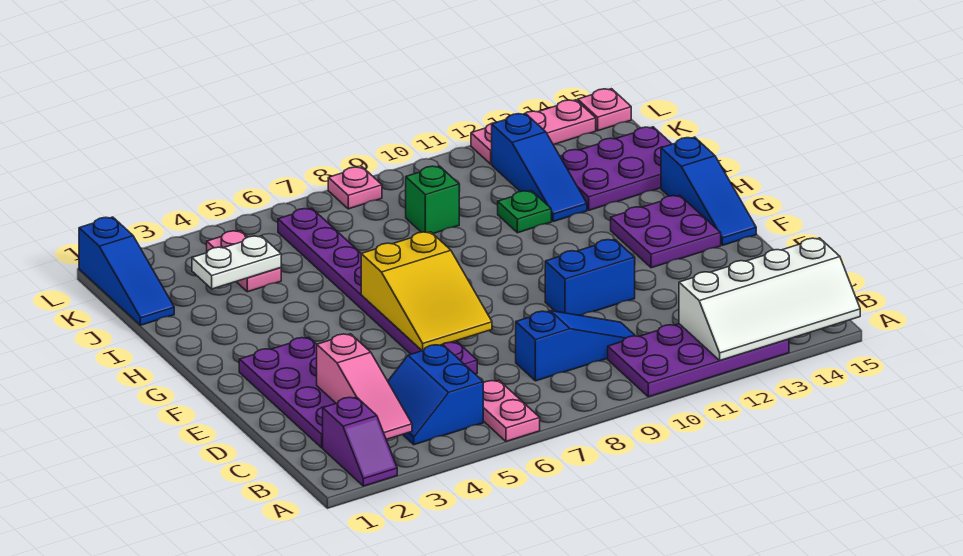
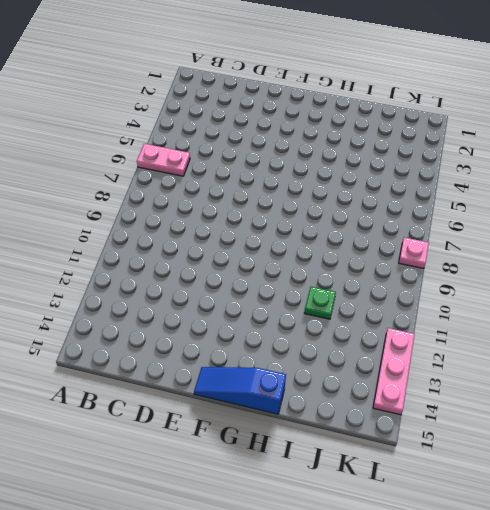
none -> purple slope A2:B2 level 1 top B
none -> purple plate A10:B13 level 1
none -> blue slope B4:C5 level 1 top 5

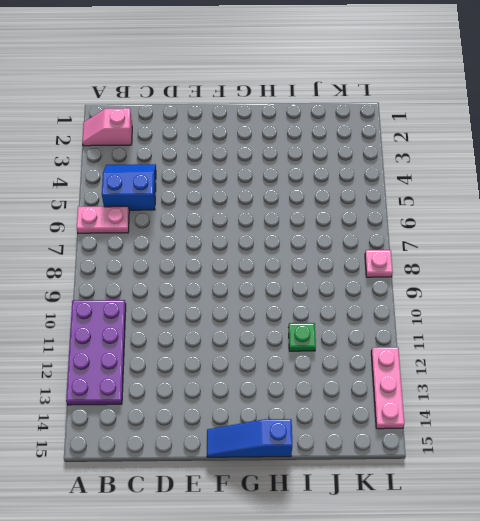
pink slope A2:B2 level 1 top B -> purple slope A2:B2 level 1 top B
none -> purple plate C2:F3 level 1
none -> blue slope C8:C10 level 1 top 8
none -> purple plate D6:K6 level 1

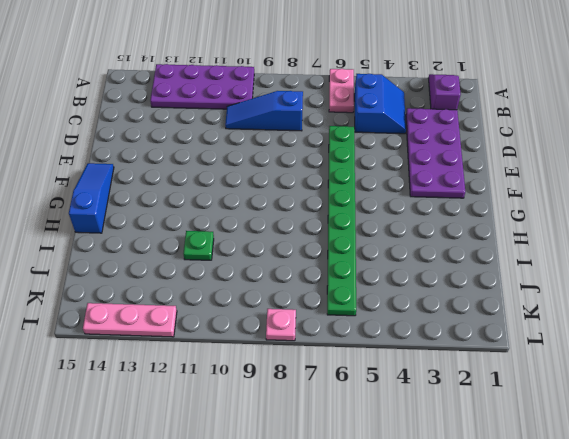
green plate D6:K6 level 1 -> purple plate D6:K6 level 1
none -> blue brick E10:E11 level 1
none -> purple plate F13:G14 level 1
none -> blue slope I12:K12 level 1 top K

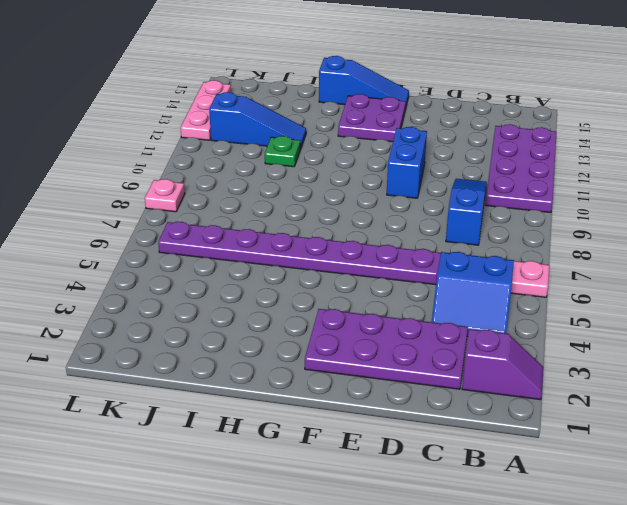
none -> purple plate I13:J15 level 1
none -> blue slope J1:L1 level 1 top L
none -> pink plate J4:K4 level 1

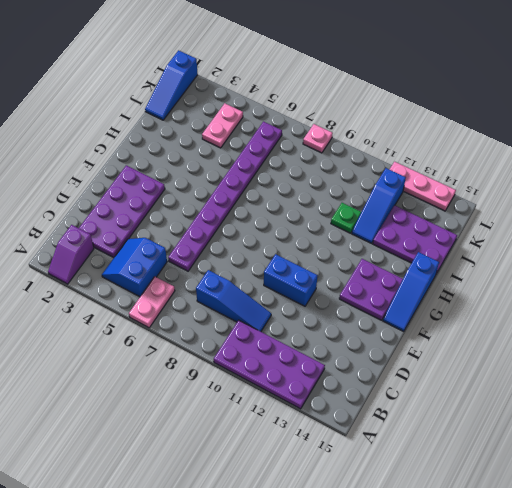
none -> green brick J9 level 1
none -> pink plate L15 level 1
none -> white slope A12:B15 level 2 top B

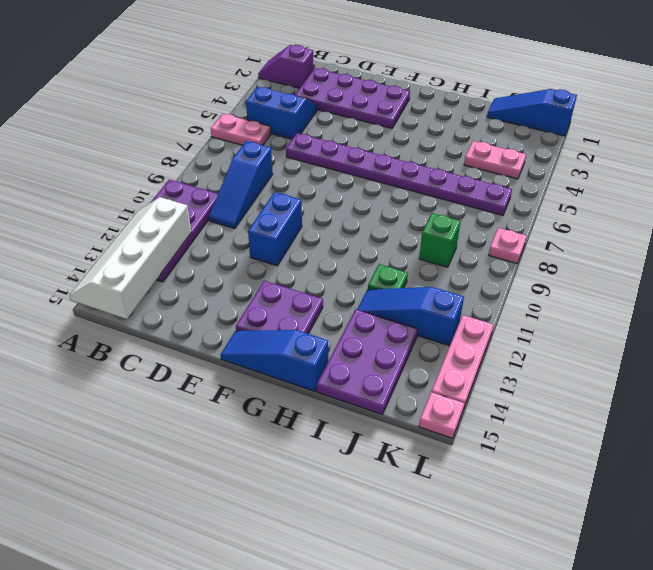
none -> pink slope B3:D3 level 2 top D
none -> yellow slope E6:G7 level 2 top G
none -> white plate J3:J4 level 2

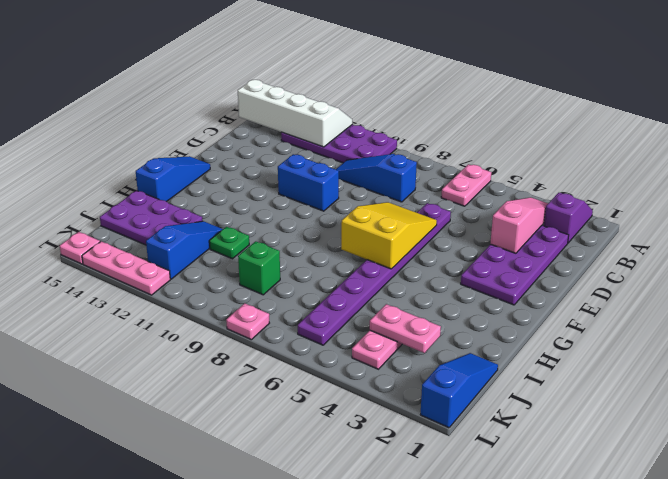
pink plate J3:J4 level 2 -> white plate J3:J4 level 2
none -> blue slope B4:C5 level 1 top 5
none -> purple plate F13:G14 level 1

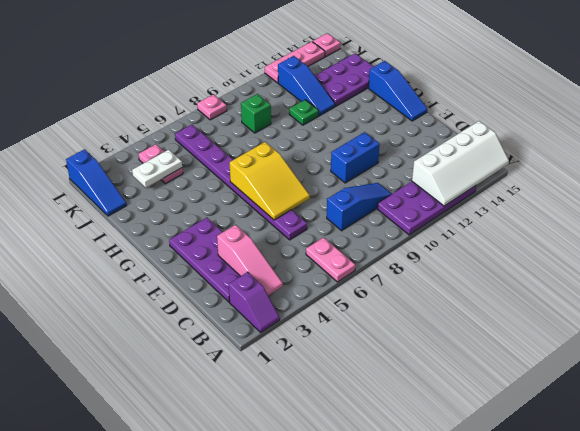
none -> blue slope B4:C5 level 1 top 5
none -> purple plate F13:G14 level 1

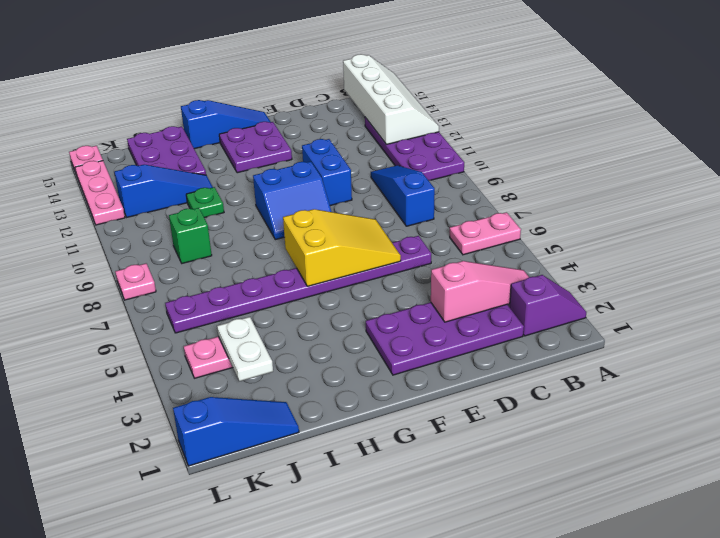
blue slope F9:G10 level 1 top 10 -> blue slope B4:C5 level 1 top 5

